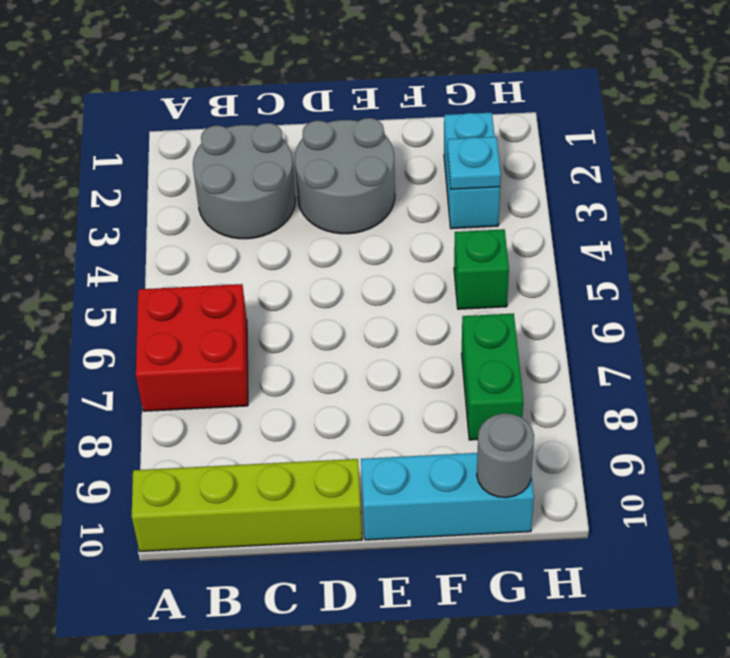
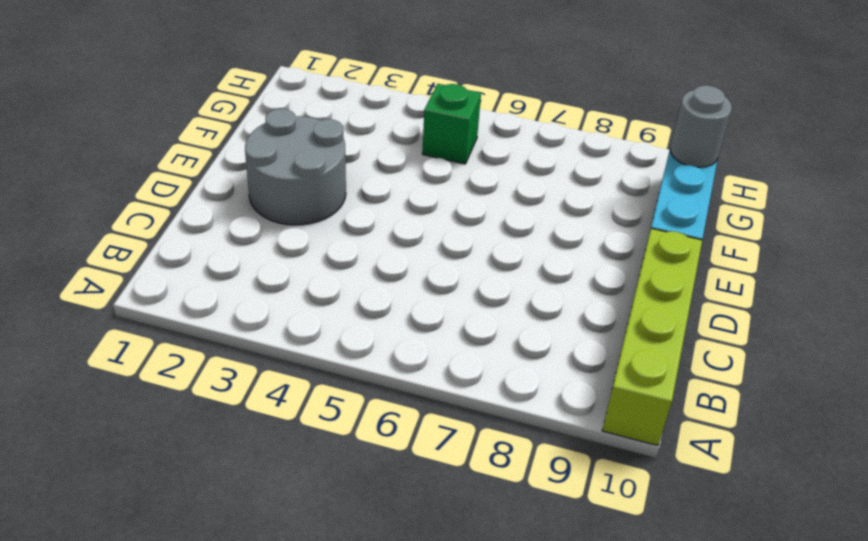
none -> red brick A6:B7 level 1
none -> grey round brick B2:C3 level 1

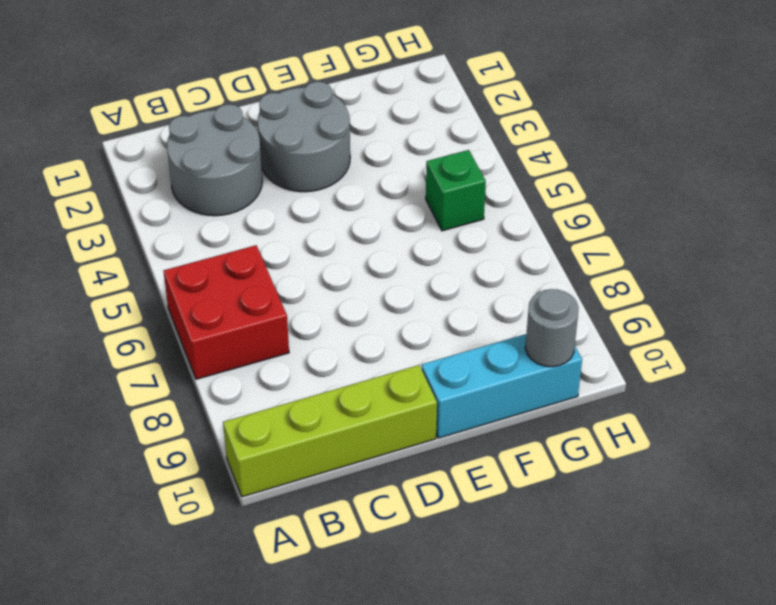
none -> cyan brick G2:G3 level 1
none -> green brick G7:G8 level 1

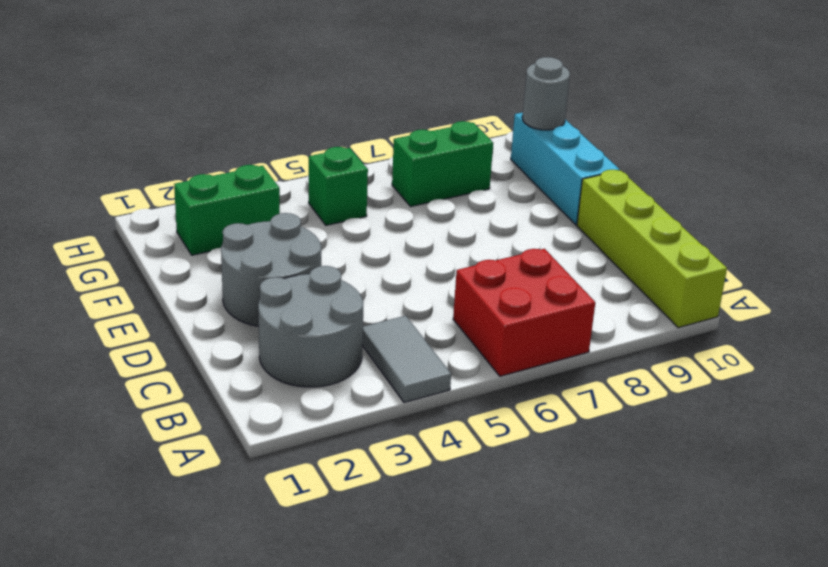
grey tile A4:B4 level 1 -> none
green brick G2:G3 level 1 -> cyan brick G2:G3 level 1
none -> cyan plate G3 level 2

